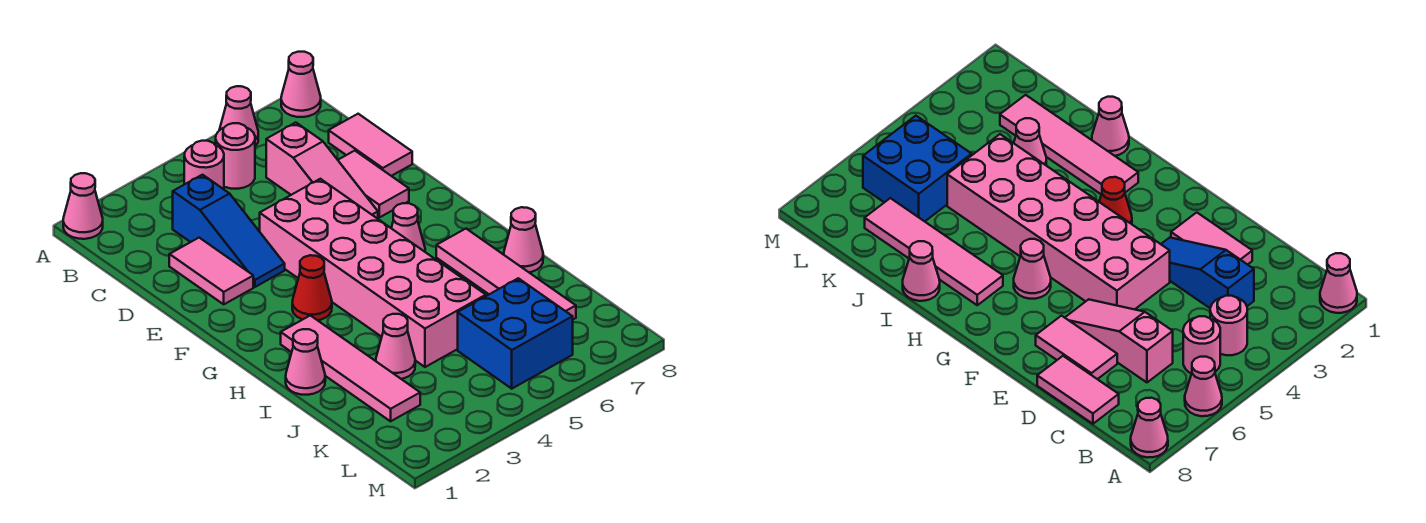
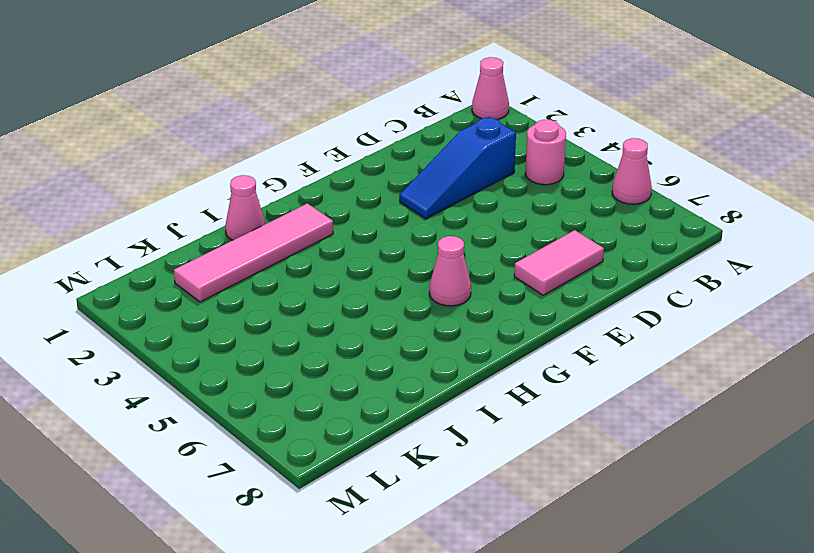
none -> pink cone A8 level 1
none -> pink round brick B5 level 1
none -> pink slope C6:E6 level 1 top C

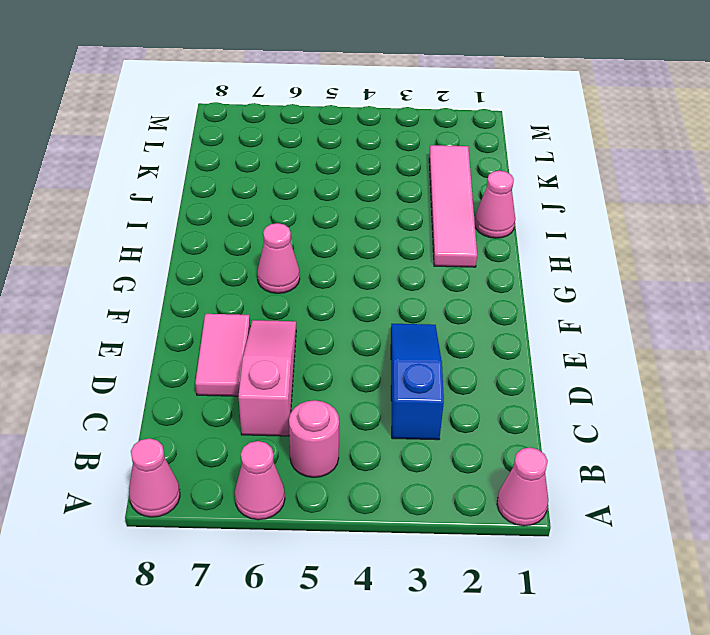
none -> pink round brick B4 level 1
none -> pink tile C8:D8 level 1
none -> pink tile D2:E2 level 1

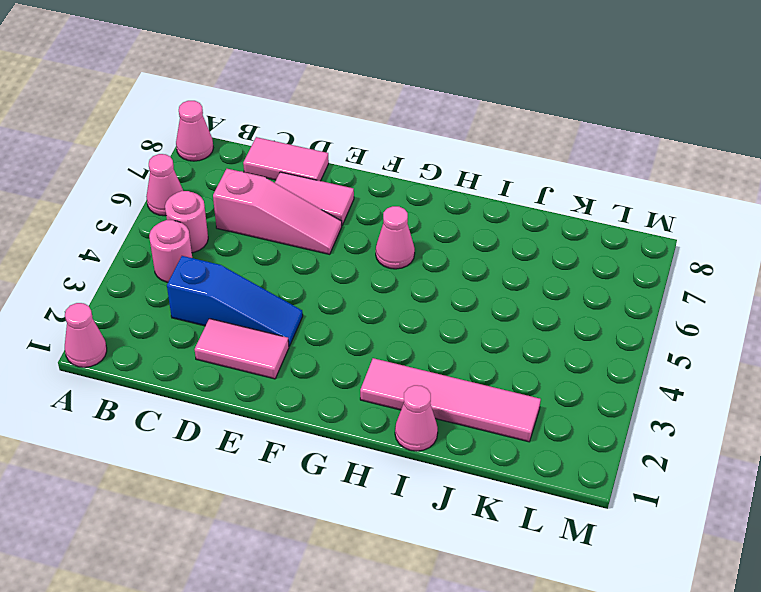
none -> pink brick E4:J5 level 1
none -> red cone G3 level 1
none -> pink tile H7:K7 level 1

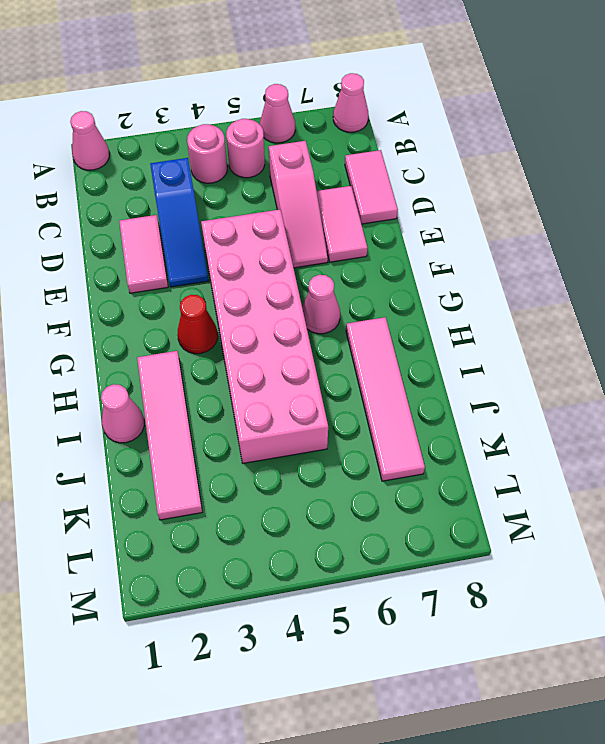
none -> pink cone I8 level 1
none -> pink cone J3 level 1
none -> blue brick K5:L6 level 1

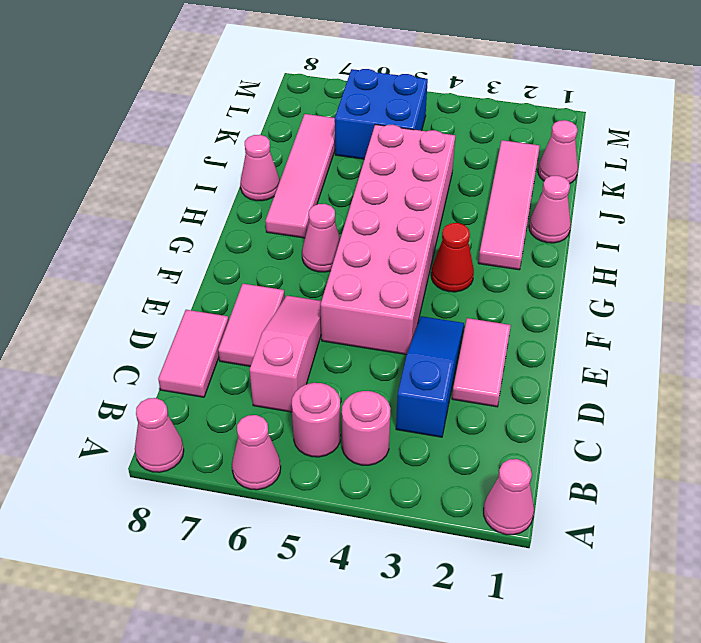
pink cone K1 level 1 -> pink cone J3 level 1

